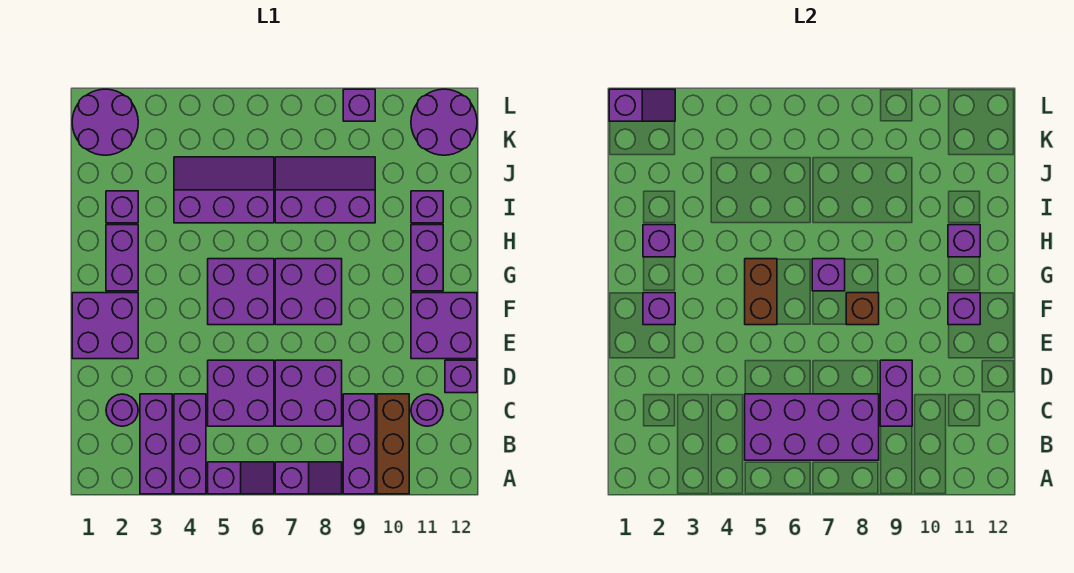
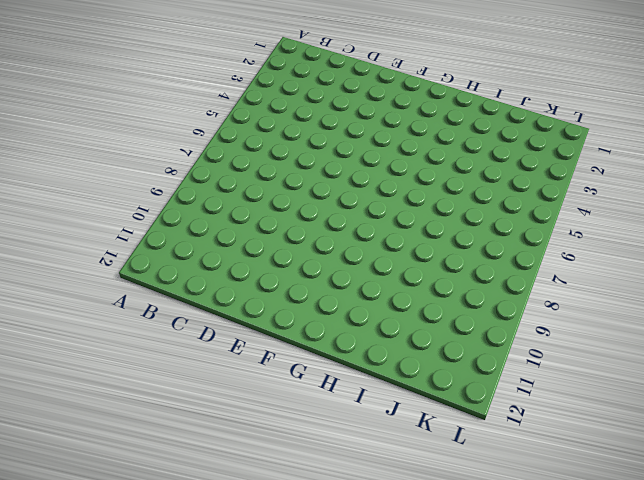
none -> purple brick A3:C3 level 1
none -> purple brick A4:C4 level 1
none -> purple slope A5:A6 level 1 top 5
none -> purple slope A7:A8 level 1 top 7

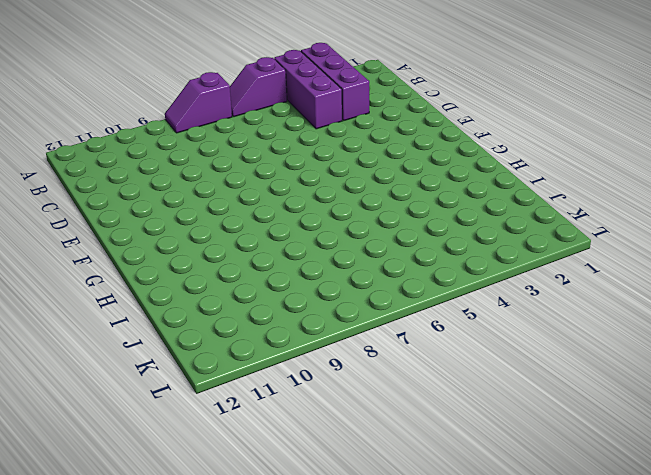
none -> purple brick A9:C9 level 1
none -> brown brick A10:C10 level 1
none -> purple round brick C2 level 1
none -> purple brick C5:D6 level 1

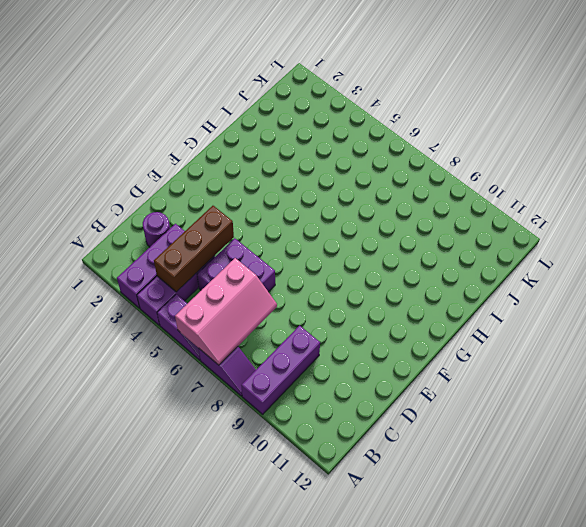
pink slope A6:C7 level 2 top 6 -> purple brick B5:C8 level 2
brown brick B4:D4 level 2 -> brown brick A10:C10 level 1
none -> purple brick C7:D8 level 1
none -> purple round brick C11 level 1
none -> purple brick D12 level 1
none -> purple brick E1:F2 level 1

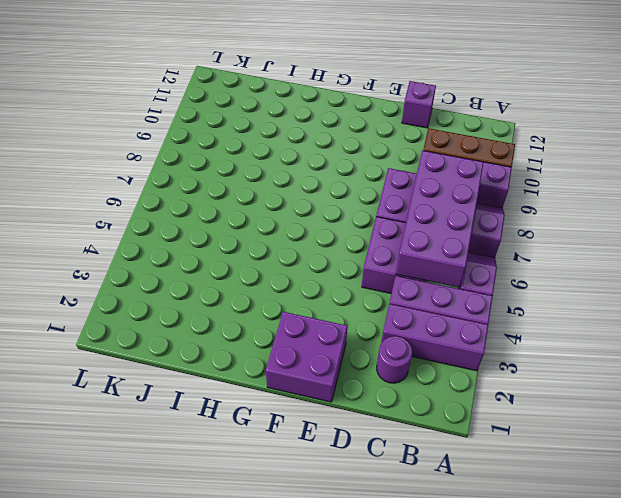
none -> purple round brick C11 level 1
none -> purple brick E11:F12 level 1
none -> purple brick F5:G6 level 1
none -> purple brick F7:G8 level 1

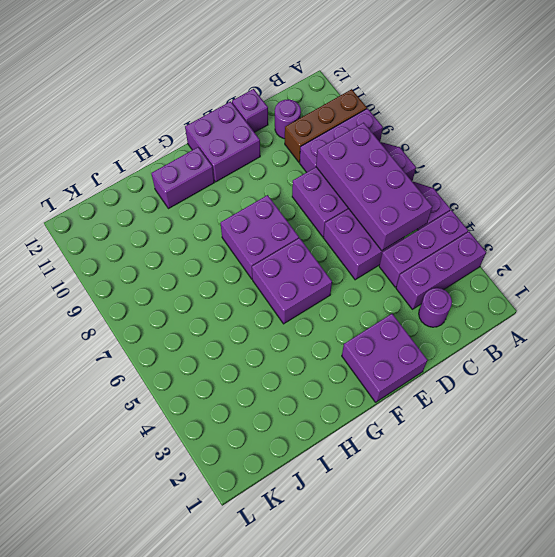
none -> purple brick G2:H2 level 1
none -> purple brick I2 level 1
none -> purple slope I4:J6 level 1 top I
none -> purple slope I7:J9 level 1 top I

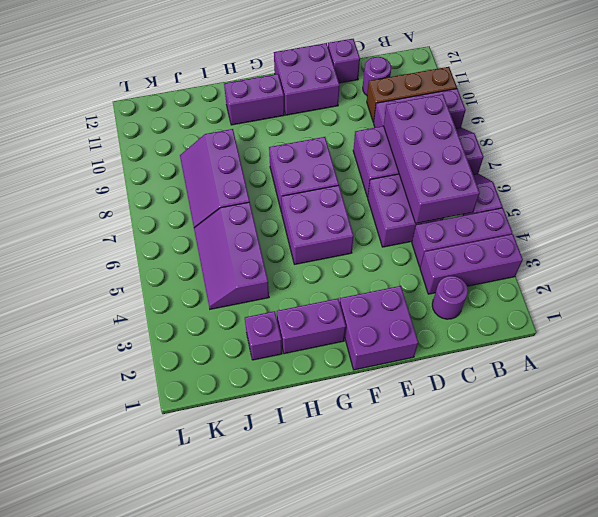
none -> purple brick I11 level 1
none -> purple round brick K1:L2 level 1
none -> purple round brick K11:L12 level 1
none -> purple brick L9 level 1

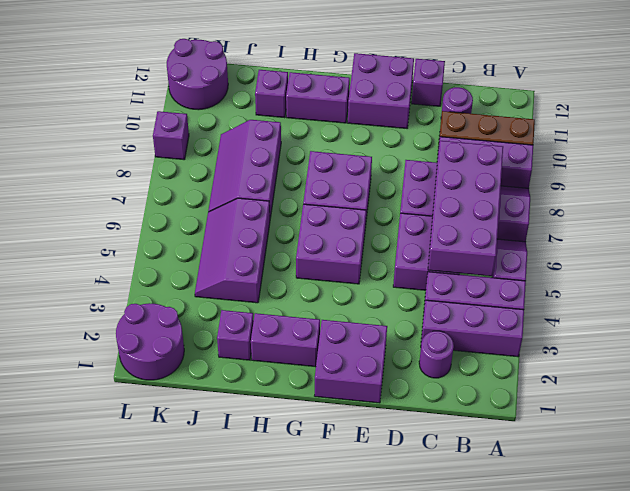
none -> purple brick C9:D9 level 2
none -> purple brick F2 level 2
none -> brown brick F5:G5 level 2
none -> brown brick F8 level 2

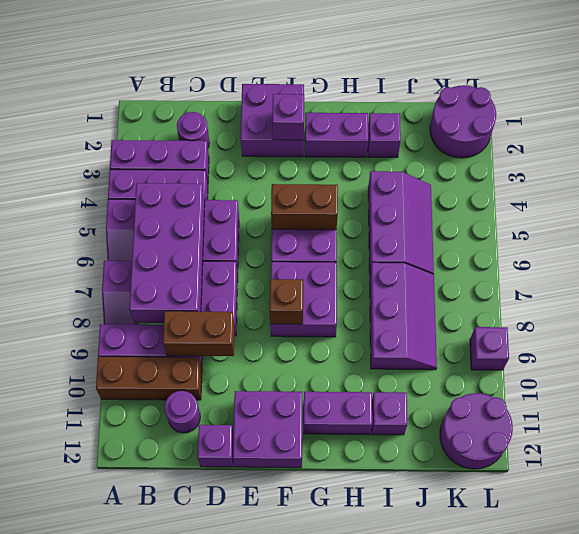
brown brick C9:D9 level 2 -> purple brick C9:D9 level 2
none -> purple brick F11 level 2
none -> purple brick G7 level 2
none -> purple brick H2 level 2
none -> purple brick H11 level 2

